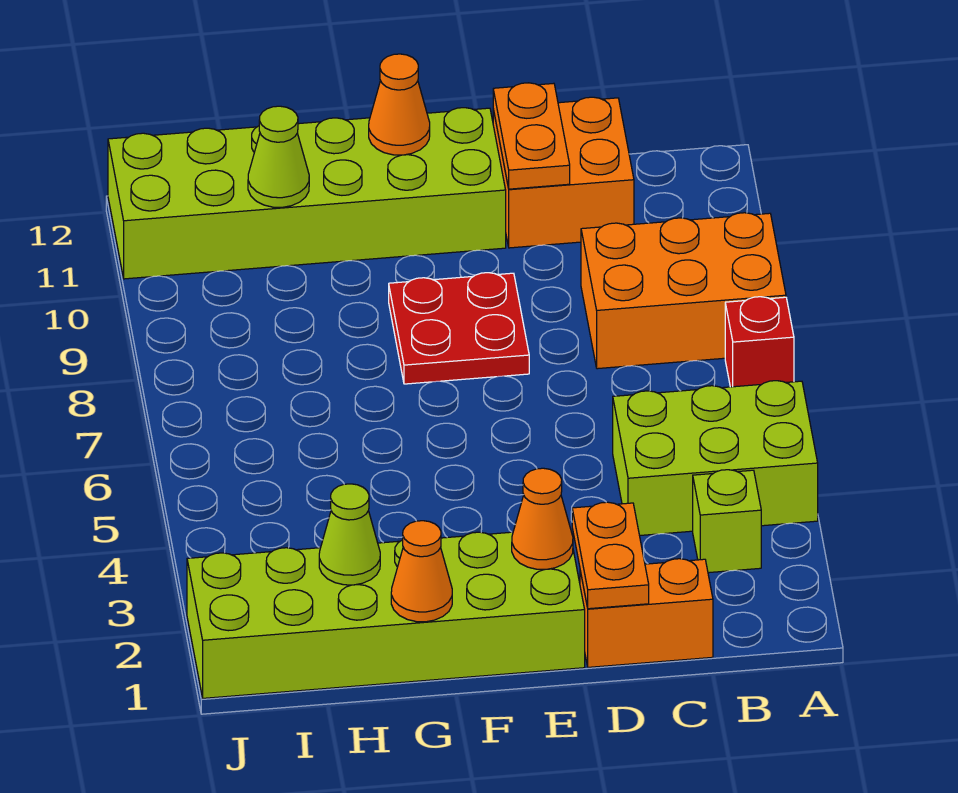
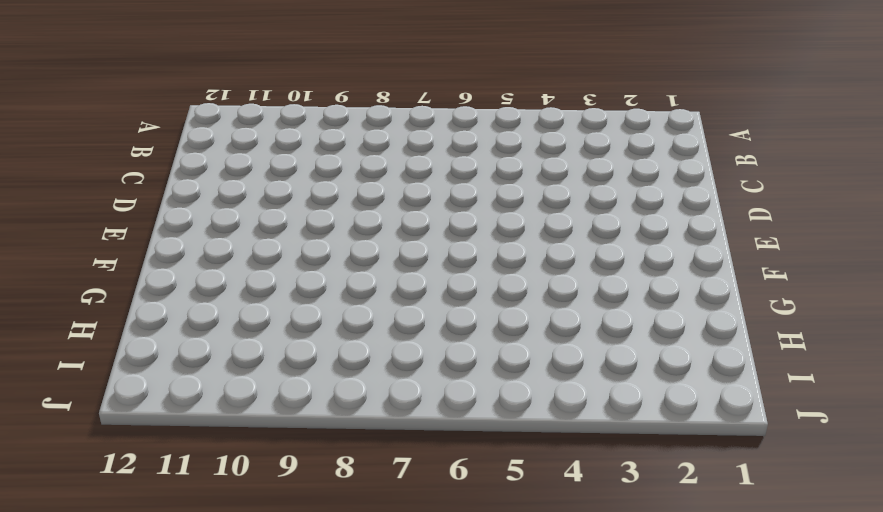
none -> lime brick A4:C5 level 1
none -> red brick A7 level 1
none -> orange brick A8:C9 level 1

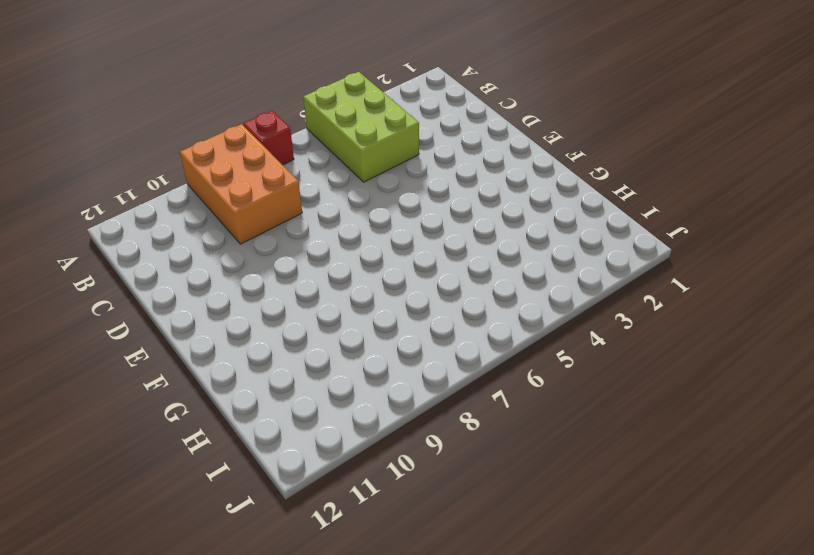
none -> lime brick B3 level 1
none -> orange brick C1:D1 level 1
none -> orange brick C11:D12 level 1

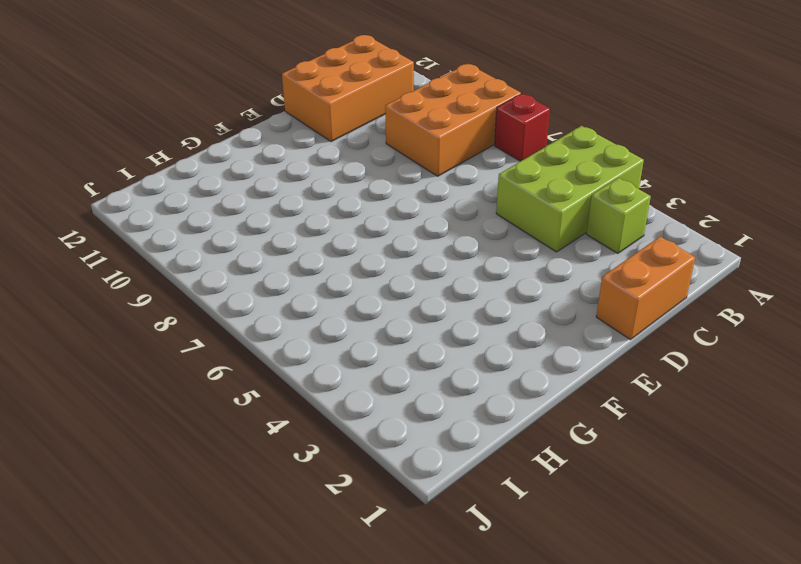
orange brick B11:D12 level 1 -> orange brick C11:D12 level 1
none -> lime brick E1:J2 level 1
none -> red plate E8:F9 level 1
none -> lime brick E11:J12 level 1

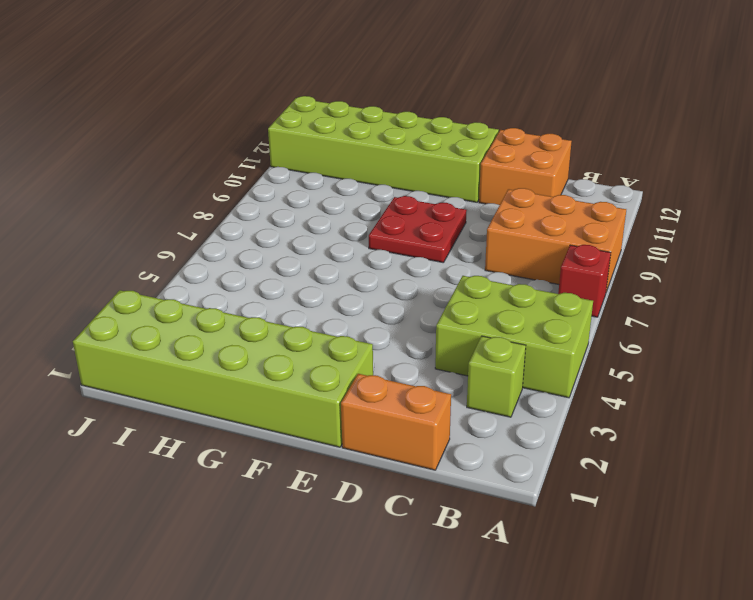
none -> orange plate D1:D2 level 2
none -> orange plate D11:D12 level 2
none -> orange cone E2 level 2

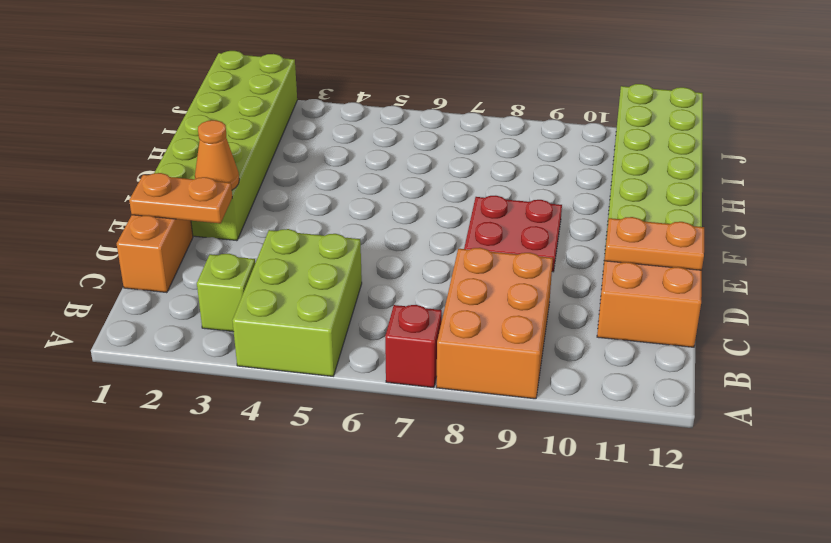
none -> orange cone F12 level 2
none -> orange cone G1 level 2
none -> lime cone H2 level 2

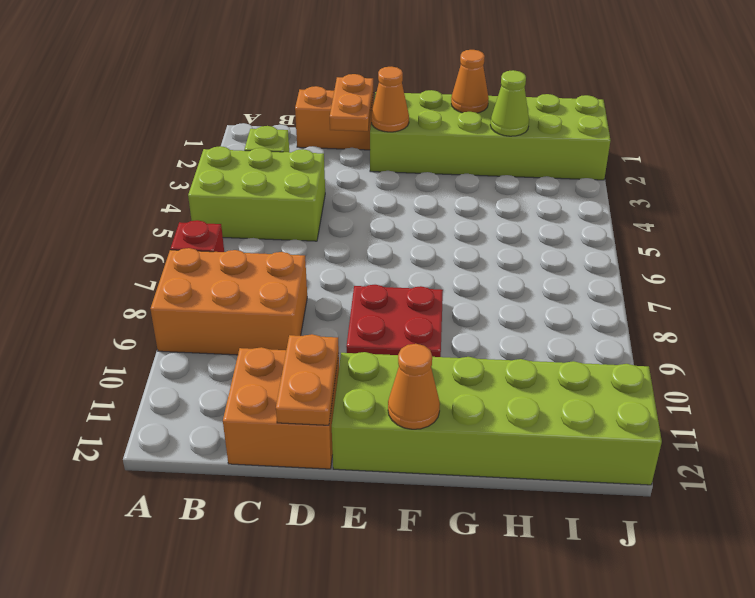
none -> lime cone H11 level 2

